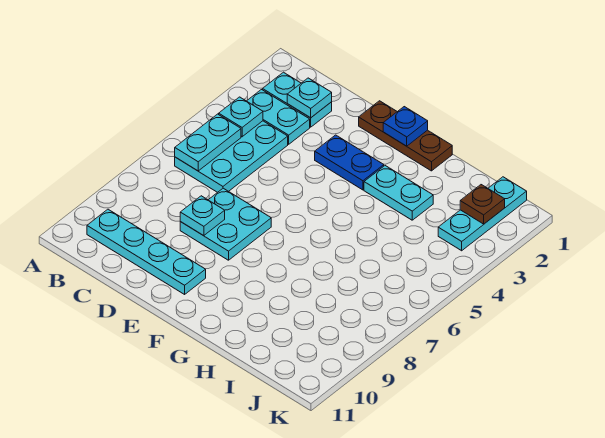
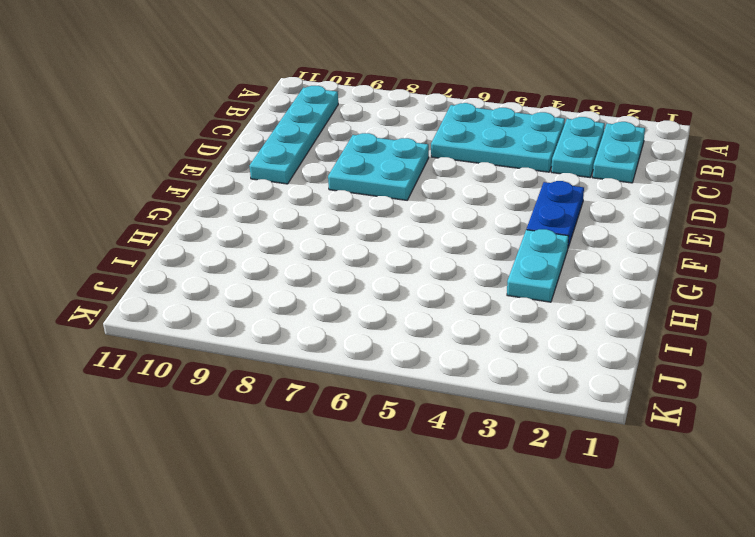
none -> brown plate E1:G1 level 1
none -> cyan plate J1:J3 level 1
none -> cyan plate B4 level 2

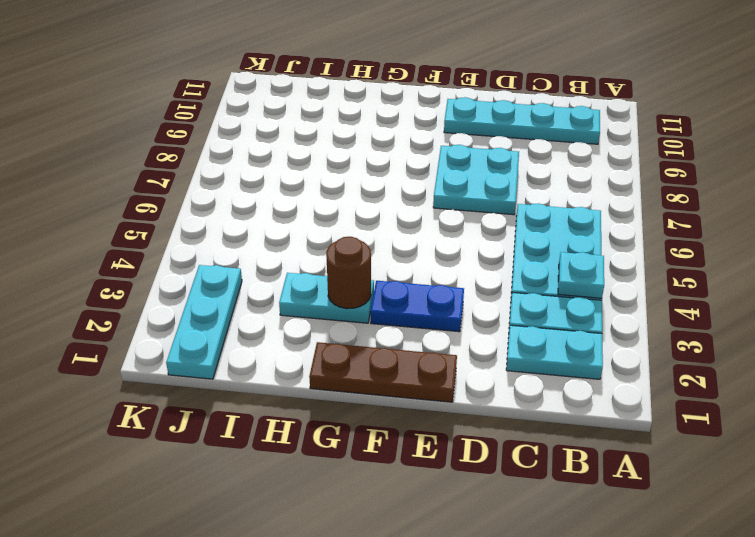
brown round brick G3 level 2 -> none
none -> cyan plate B5:B6 level 2
none -> cyan plate C2 level 2
none -> cyan plate D8 level 2

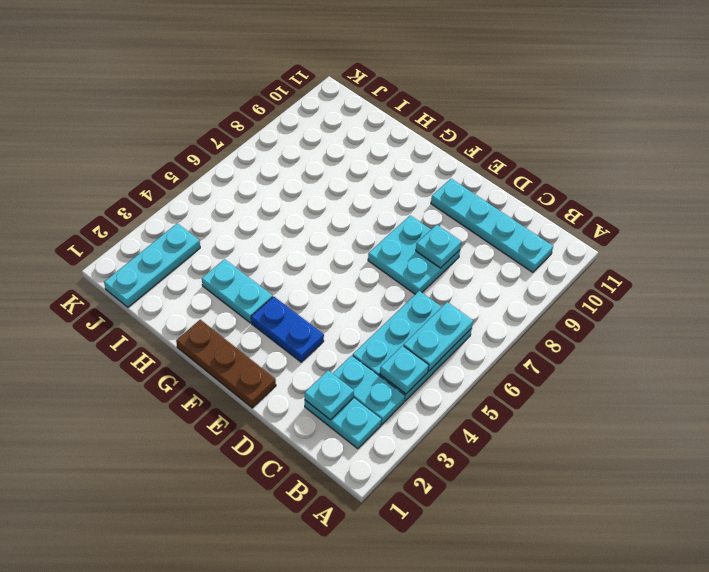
none -> blue plate F1 level 2
none -> brown plate J2 level 2

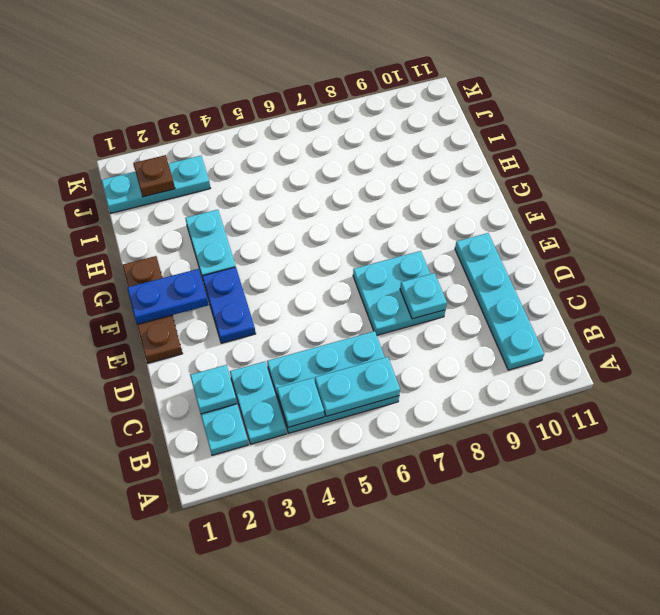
blue plate F1:F2 level 2 -> blue plate F1 level 2

